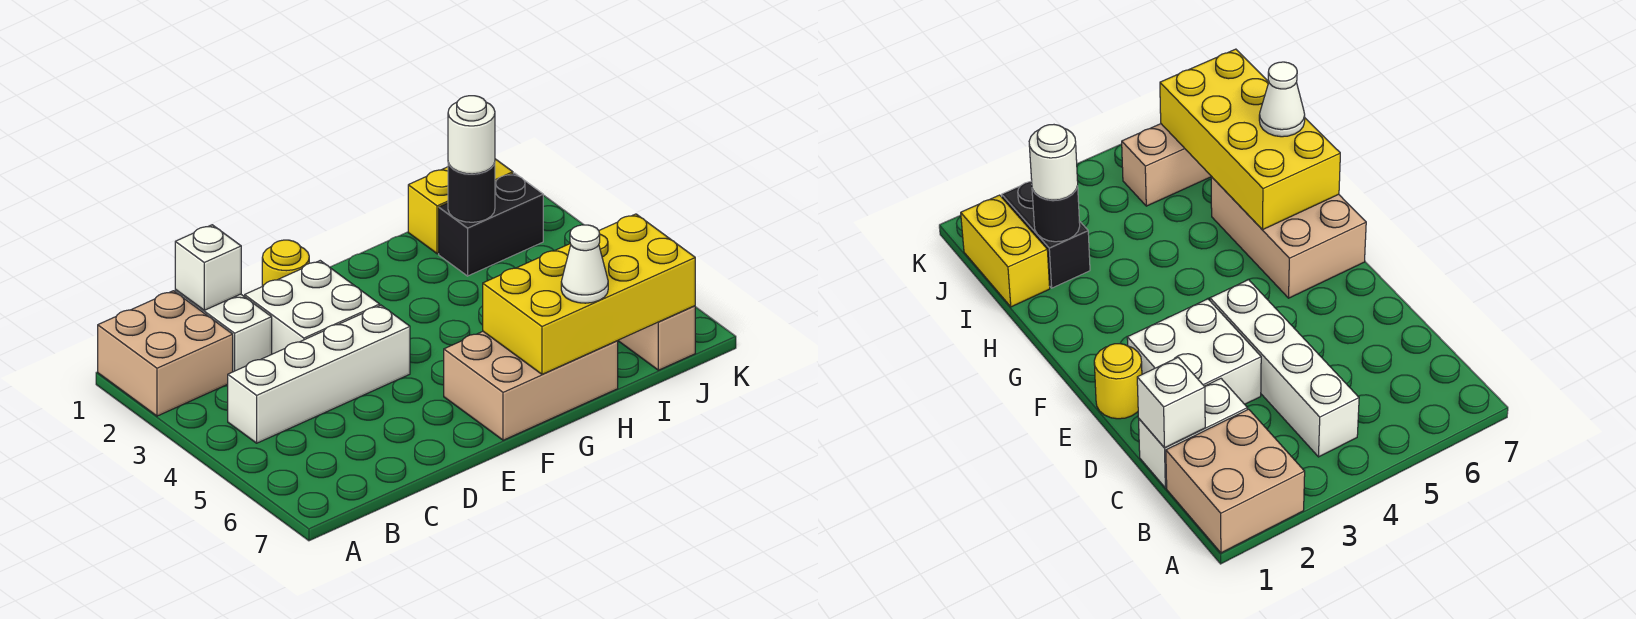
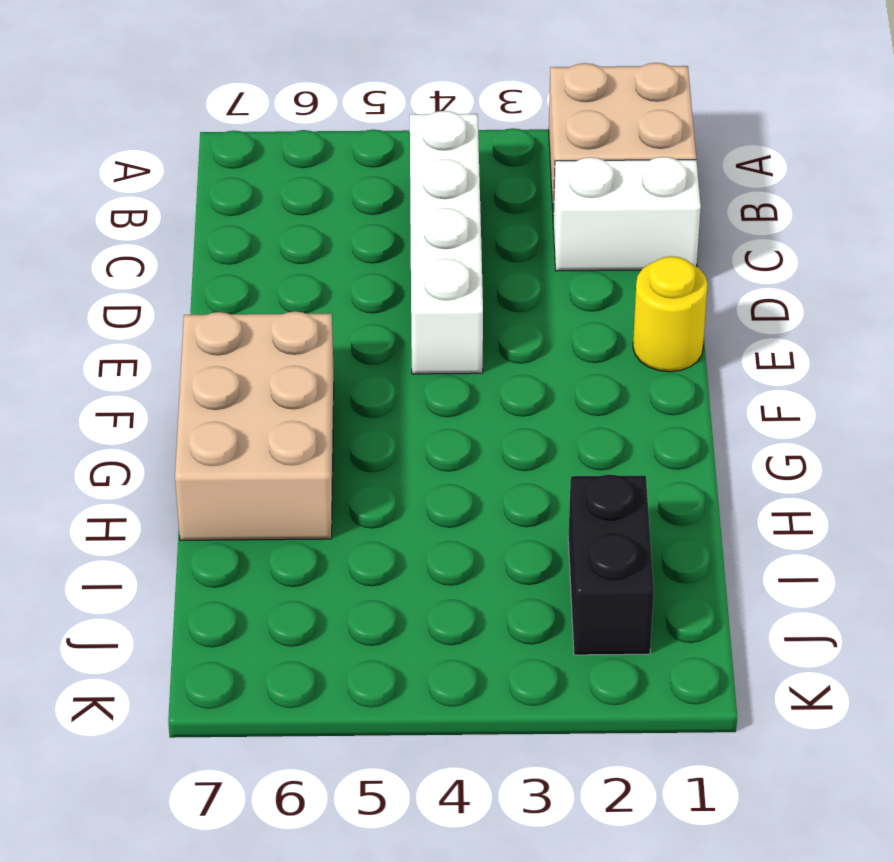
none -> white brick D2:E3 level 1
none -> yellow brick I1:J1 level 1
none -> tan brick J5:J7 level 1

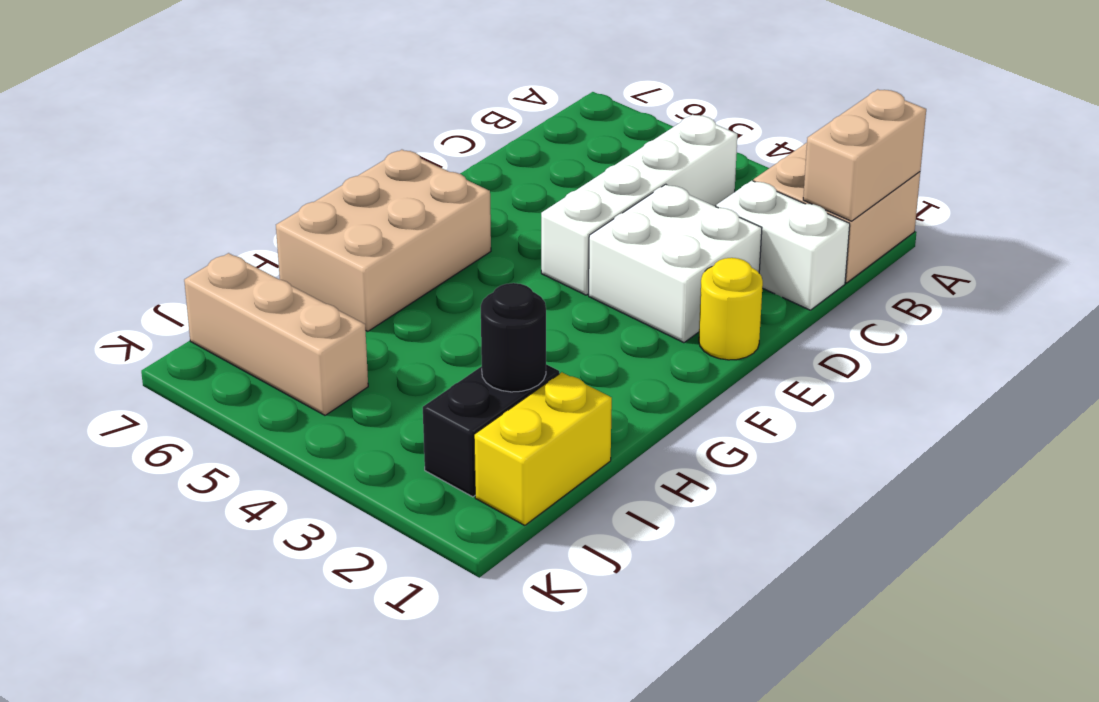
tan brick A1:B1 level 2 -> none
none -> white brick C1 level 2
none -> yellow brick G6:J7 level 2
none -> white cone H7 level 3

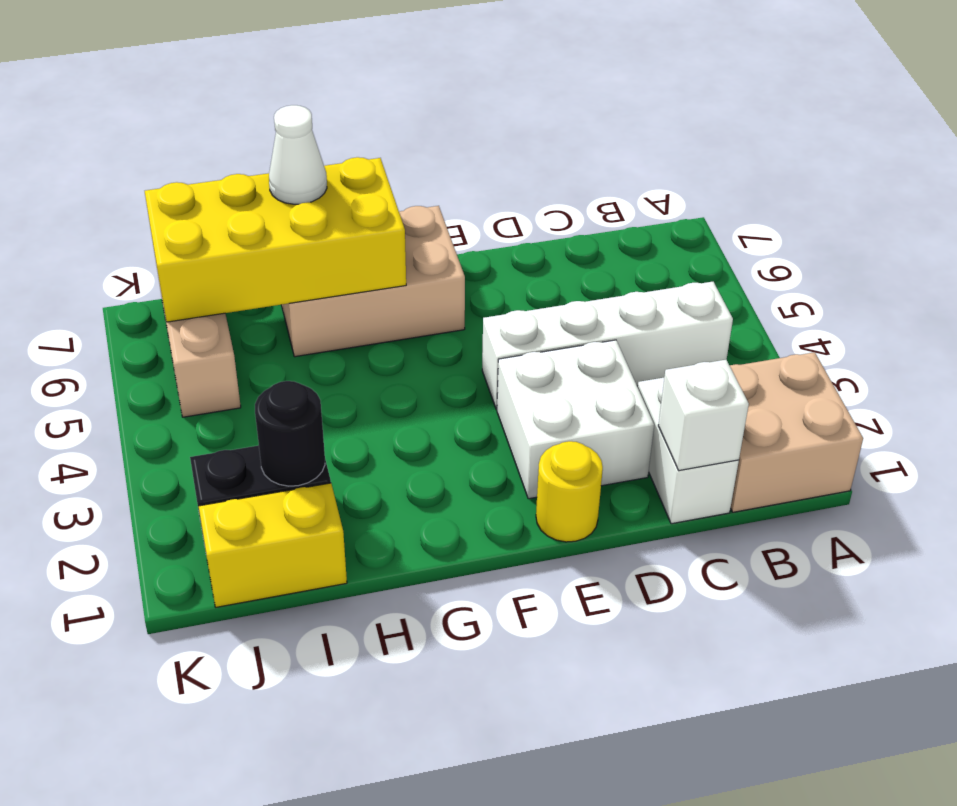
none -> white round brick I2 level 3

